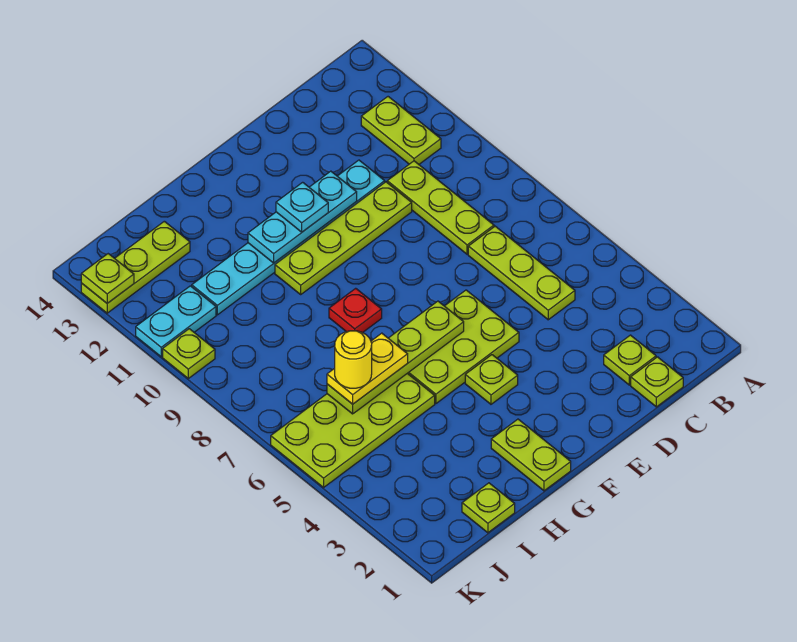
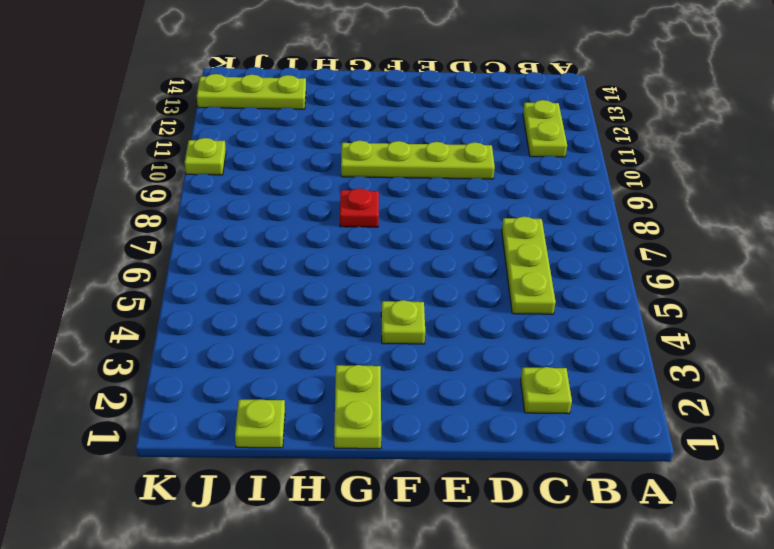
none -> lime plate C1 level 1
none -> lime plate C8:C10 level 1
none -> cyan plate D11:I11 level 1

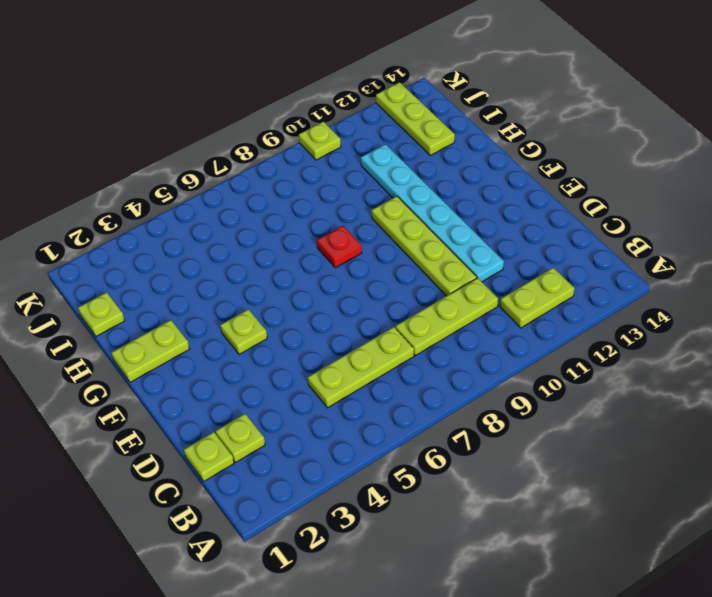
none -> lime plate E5:G6 level 1
none -> lime plate H5:K6 level 1
none -> cyan plate J11:K11 level 1

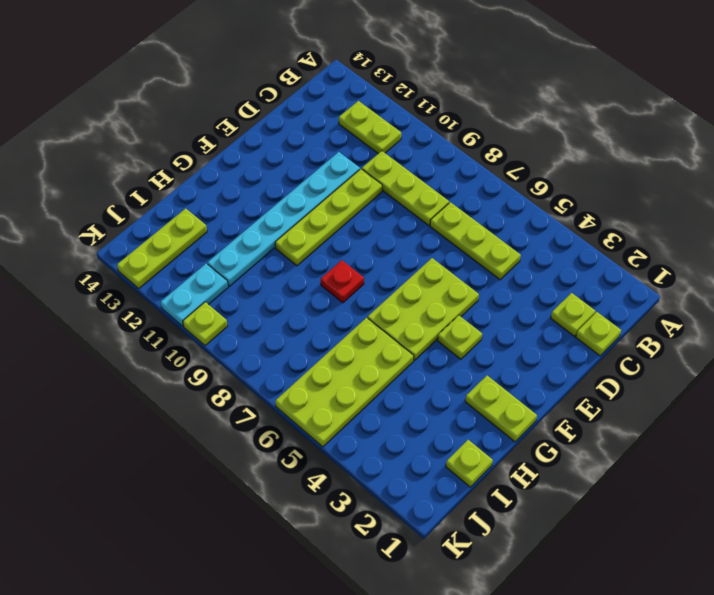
none -> cyan plate E11:G11 level 2
none -> lime plate F6:I6 level 2
none -> lime plate K13 level 2

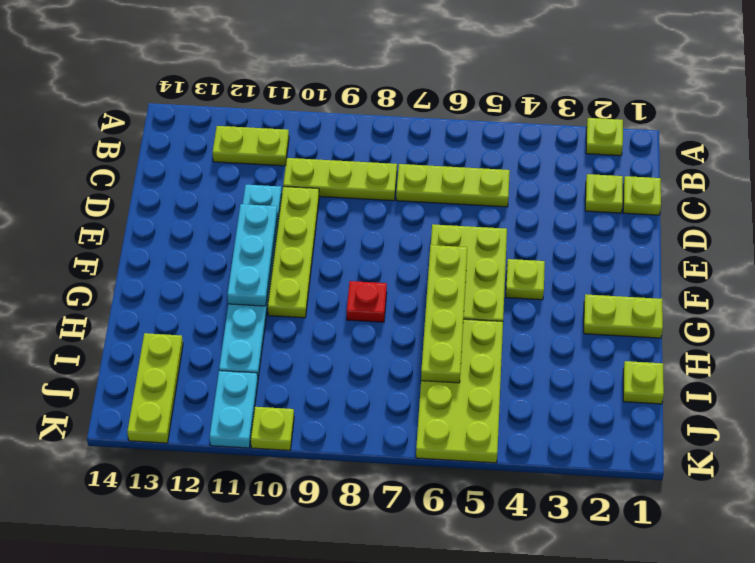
lime plate A2 level 1 -> lime plate K13 level 2
none -> cyan plate F11 level 3
none -> yellow plate H6:I6 level 3
none -> yellow round brick I6 level 4

